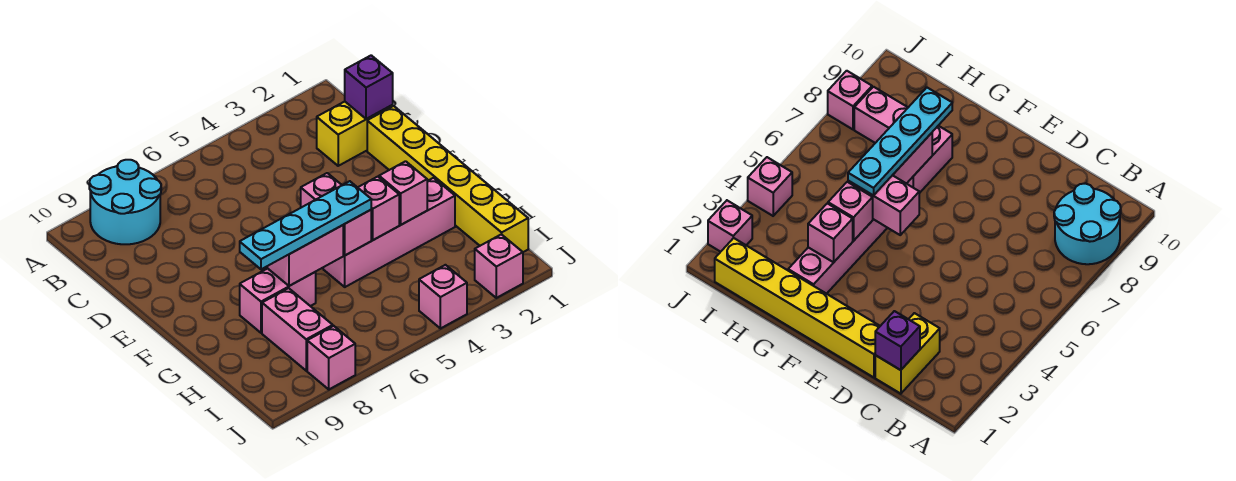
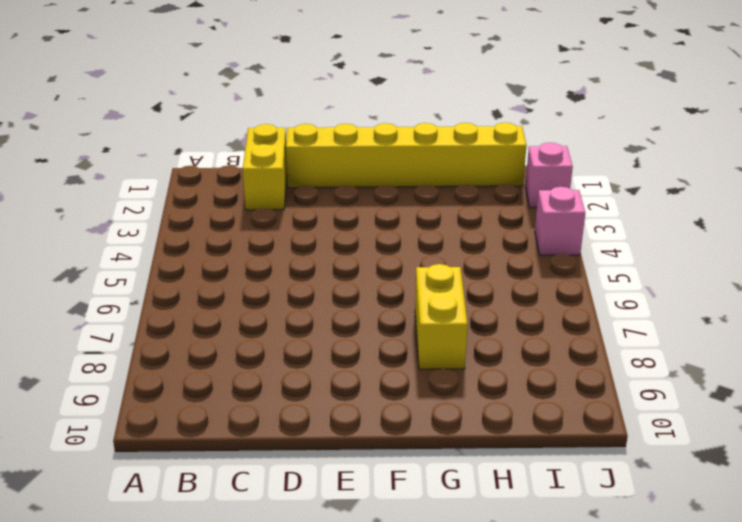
yellow brick G7:G8 level 1 -> pink brick G7:G8 level 1
none -> cyan round brick A8:B9 level 1
none -> pink brick G2:G5 level 1
none -> pink brick H8:I8 level 1

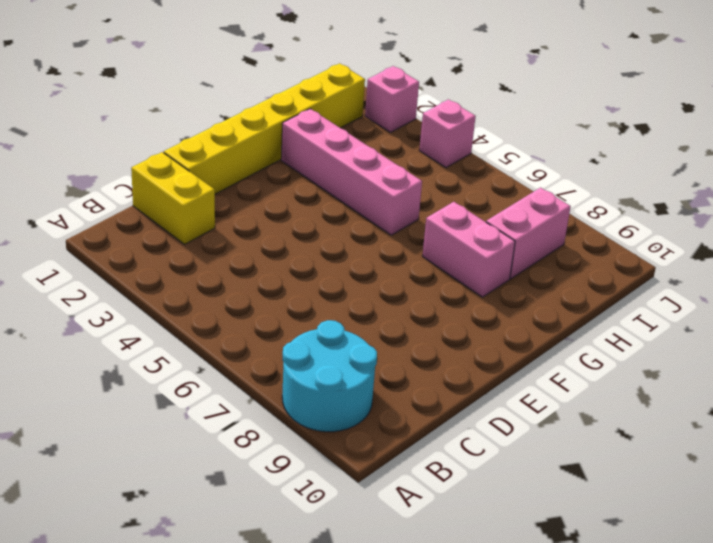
none -> pink brick J8 level 1
none -> purple brick C1 level 2
none -> pink brick F5:G5 level 2

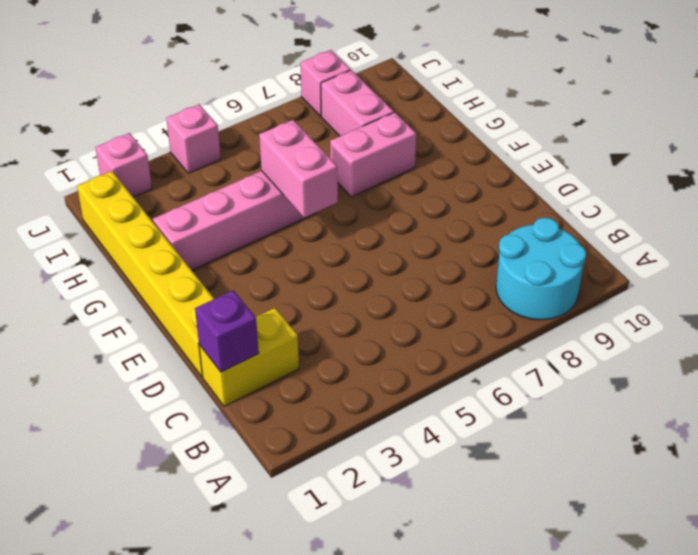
none -> pink brick G3 level 2
none -> pink brick G4 level 2
none -> pink brick G6:G7 level 2

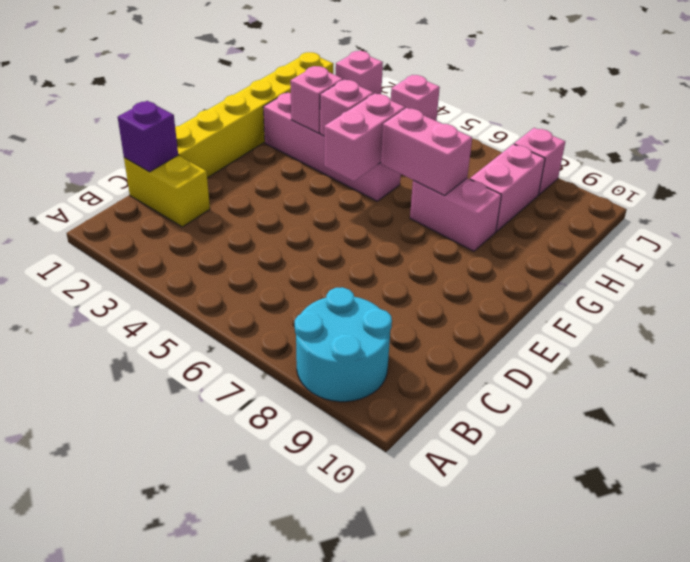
none -> cyan plate G5:G8 level 3

